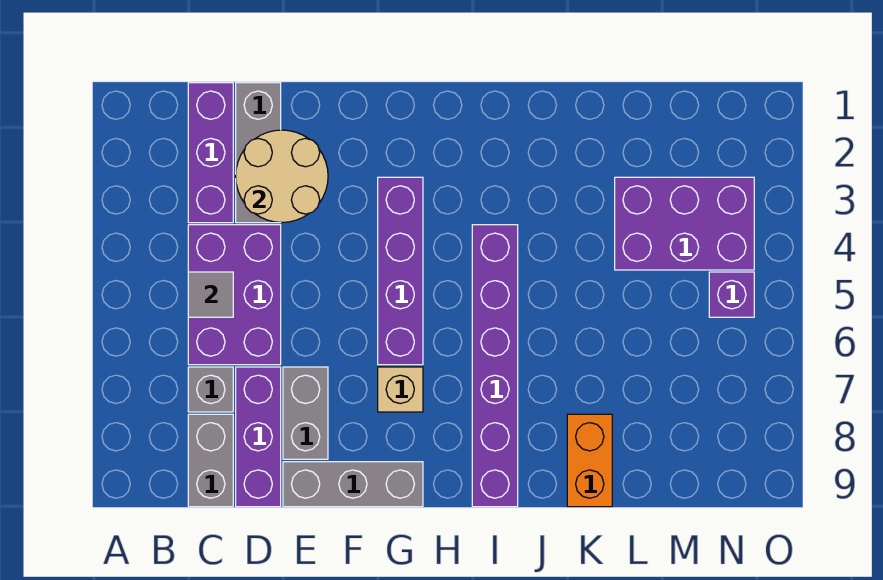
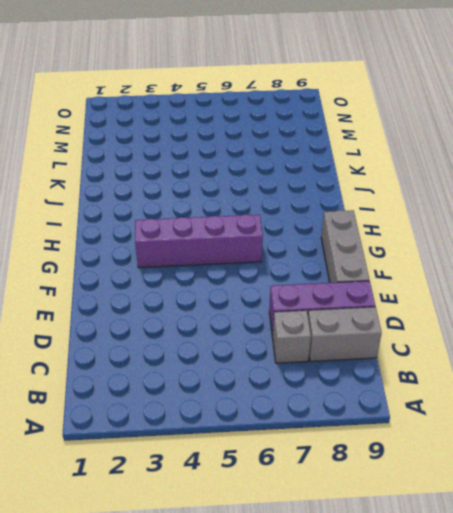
none -> purple brick C1:C3 level 1
none -> purple brick C4:D6 level 1
none -> grey brick D1:D3 level 1

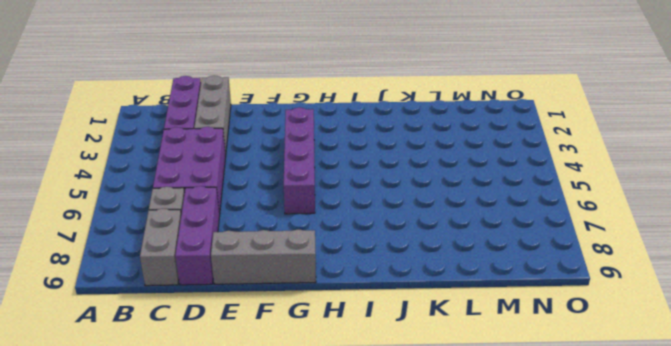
none -> grey brick E7:E8 level 1
none -> tan brick G7 level 1
none -> purple brick I4:I9 level 1

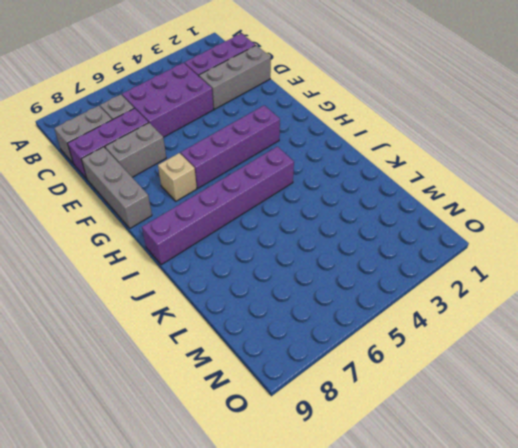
none -> orange brick K8:K9 level 1
none -> purple brick L3:N4 level 1
none -> purple brick N5 level 1

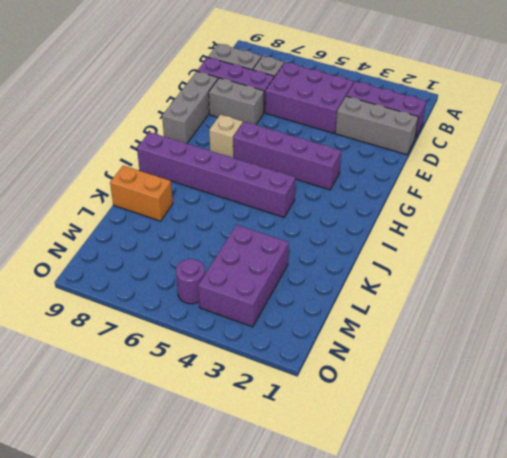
purple round brick N5 level 1 -> purple brick N5 level 1
none -> grey tile C5 level 2
none -> tan round brick D2:E3 level 2

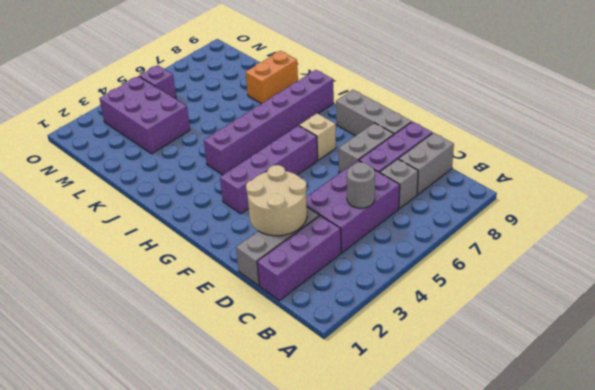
grey round brick C5 level 2 -> grey tile C5 level 2

